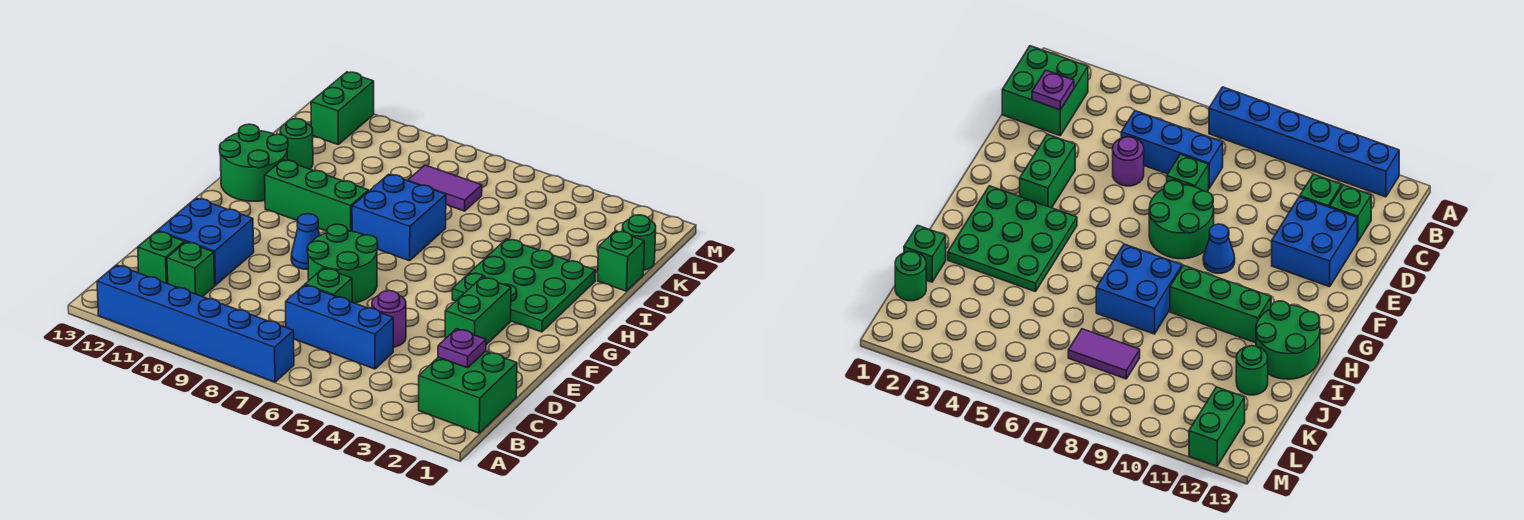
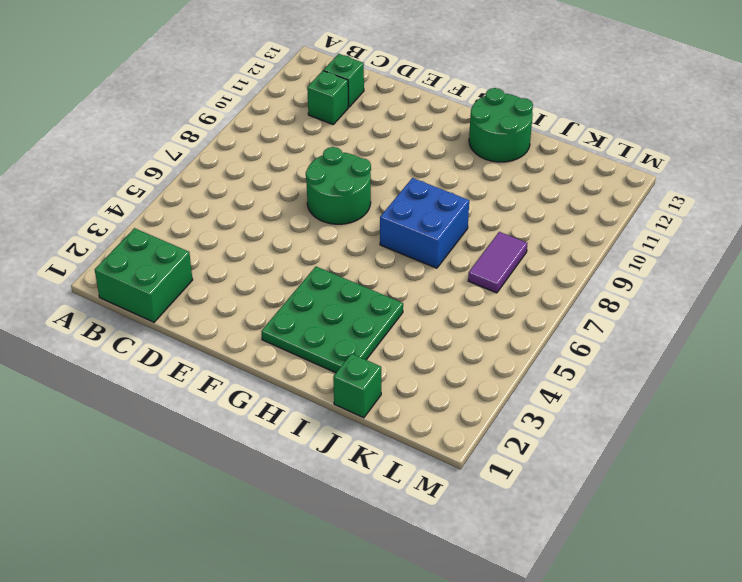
none -> blue brick A7:A12 level 1
none -> blue brick C5:C7 level 1
none -> purple round brick D5 level 1

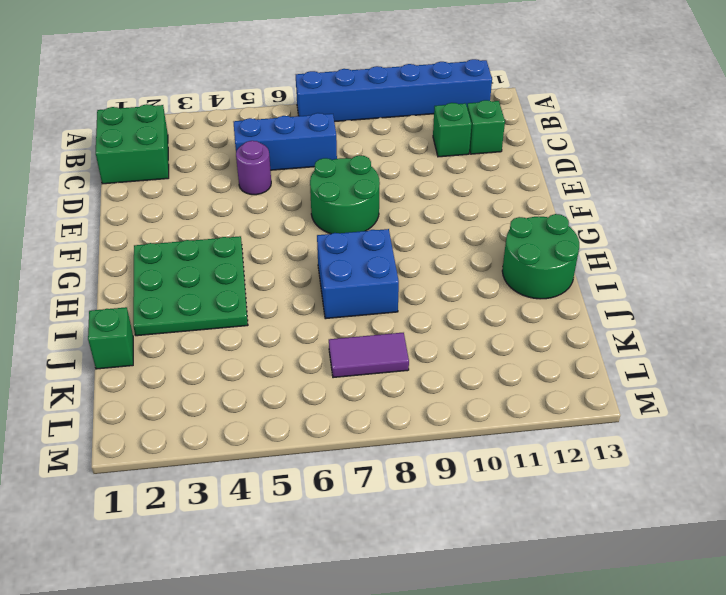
none -> green brick D7 level 1
none -> blue brick D11:E12 level 1
none -> green brick E3:F3 level 1

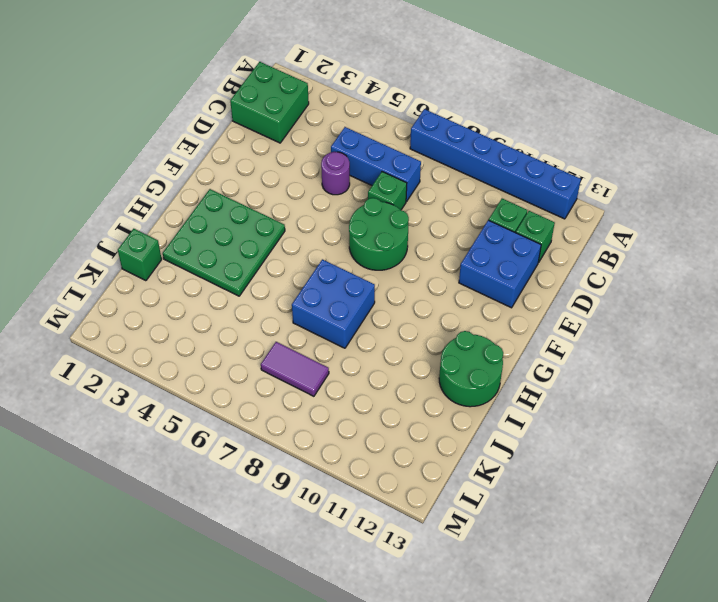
none -> green brick E3:F3 level 1
none -> blue cone F9 level 1
none -> green brick H9:H11 level 1

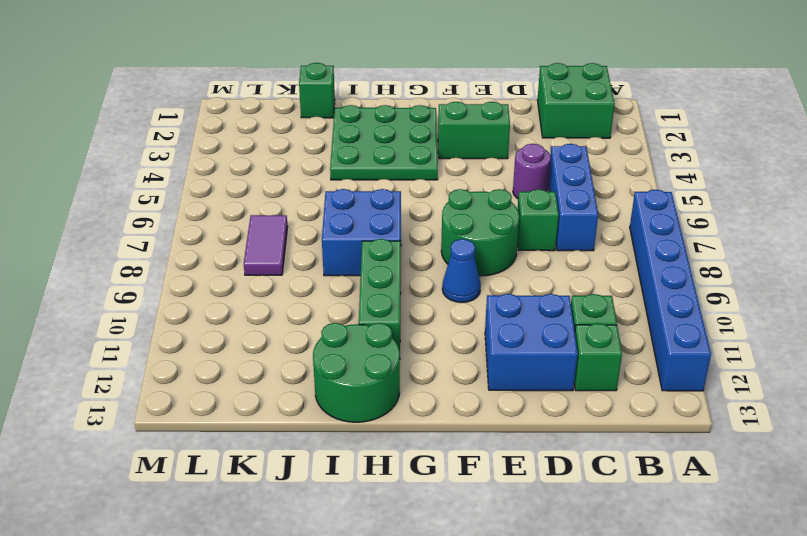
none -> green round brick J12 level 1
none -> green round brick K1 level 1
none -> green brick L12:M12 level 1

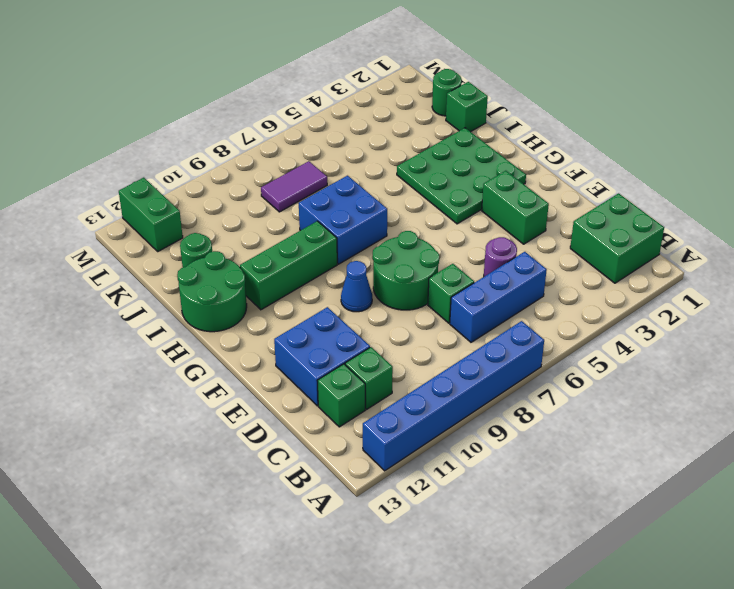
none -> purple plate C2 level 2

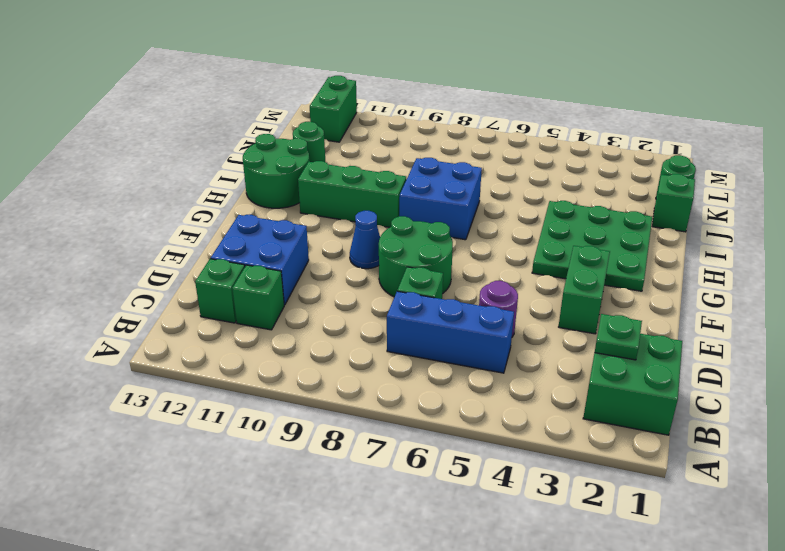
green plate C2 level 2 -> purple plate C2 level 2
none -> blue brick A7:A12 level 1
none -> purple tile K7:K8 level 1

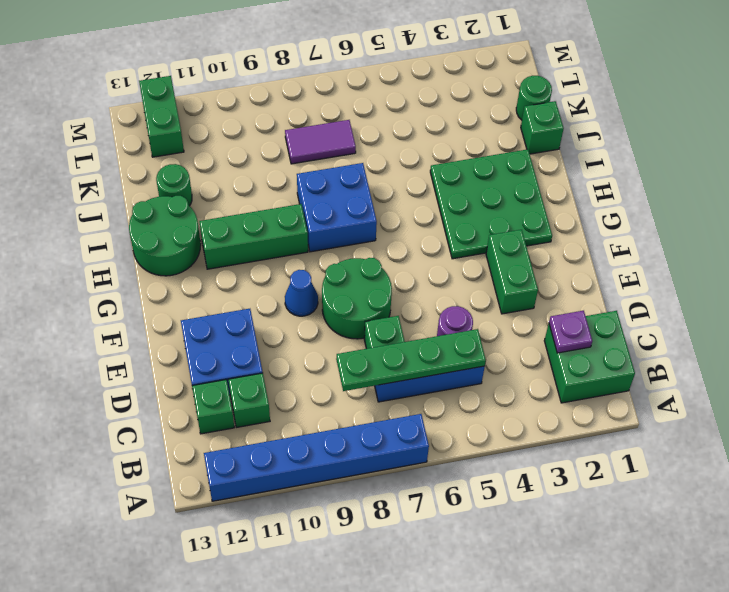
green plate C5:C8 level 2 -> none

